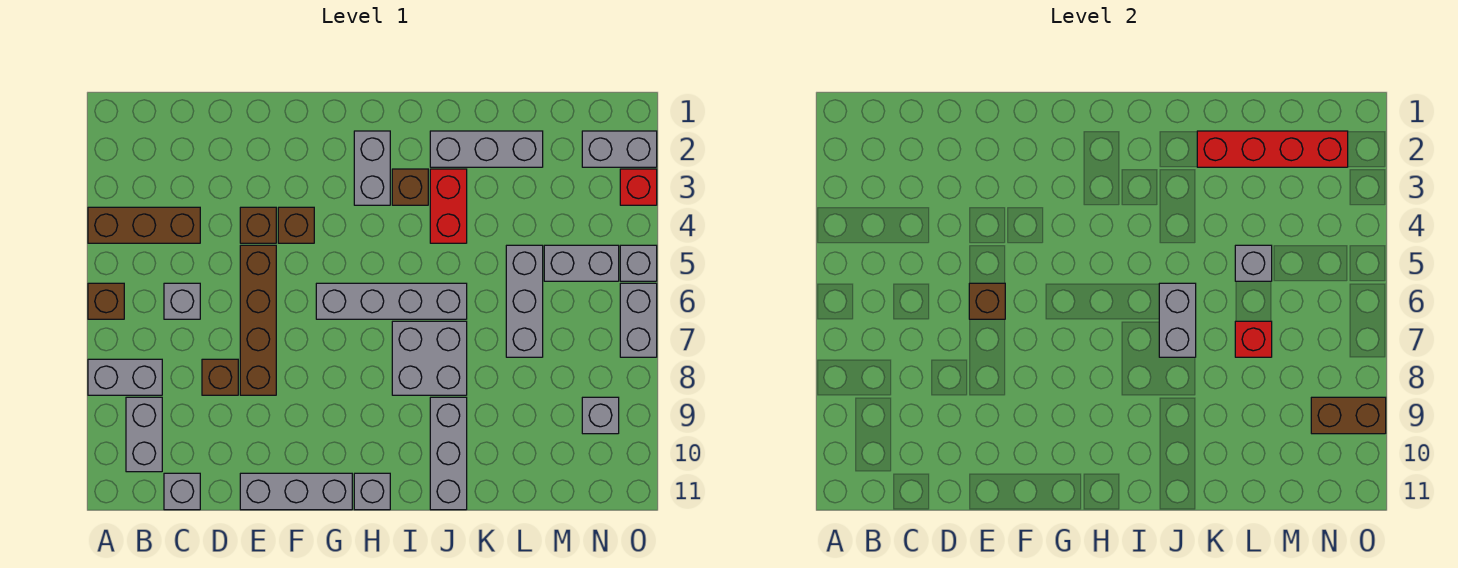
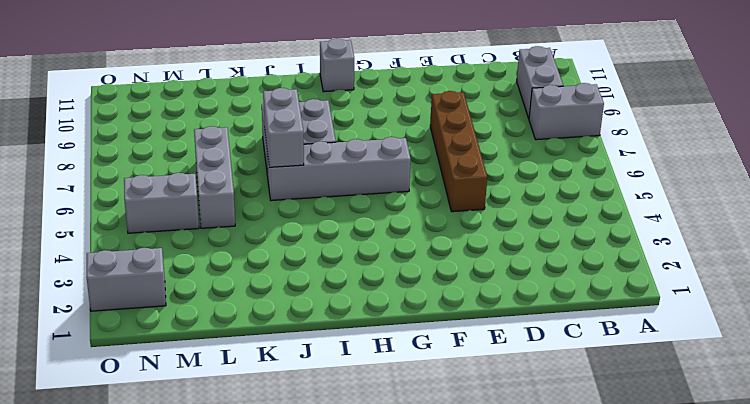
none -> brown brick A4:C4 level 1
none -> brown brick A6 level 1
none -> grey brick C6 level 1
none -> grey brick C11 level 1

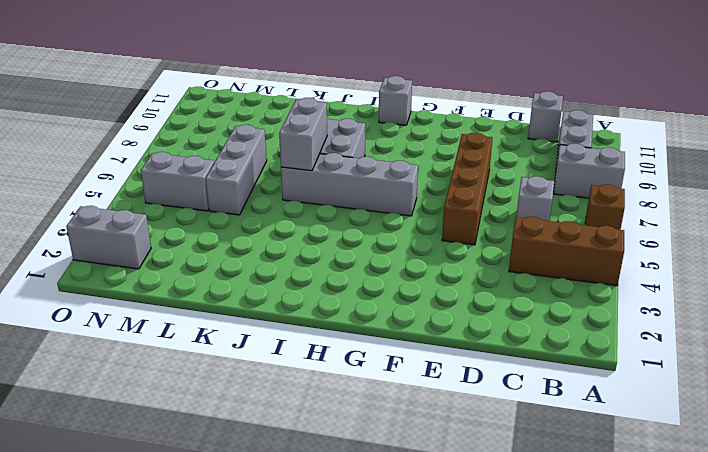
none -> brown brick D8 level 1
none -> brown brick E4 level 1
none -> grey brick E11:G11 level 1
none -> brown brick F4 level 1

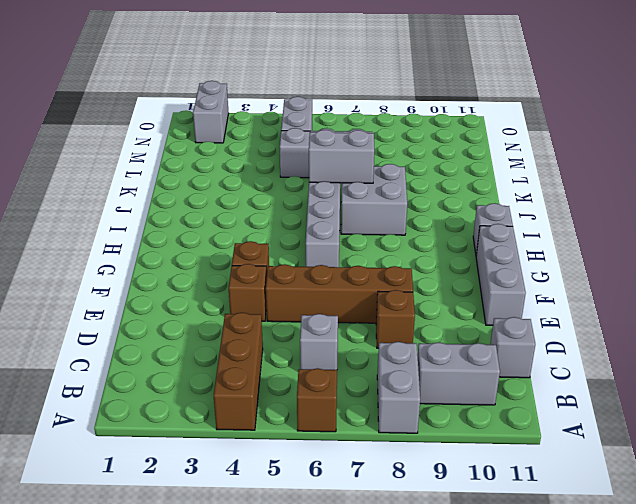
none -> grey brick H2:H3 level 1
none -> brown brick I3 level 1
none -> grey brick J2:L2 level 1
none -> red brick J3:J4 level 1

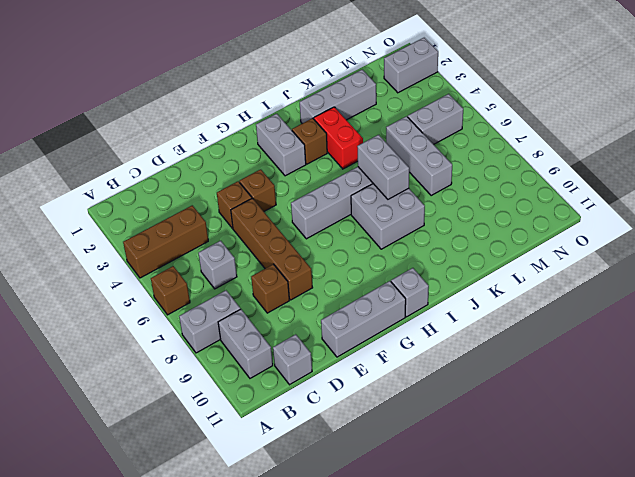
none -> grey brick J9:J11 level 1
none -> grey brick N9 level 1
none -> red brick O3 level 1
none -> grey brick O5 level 1

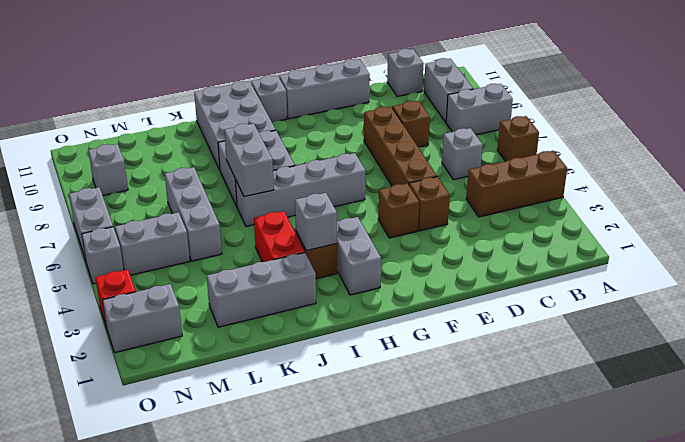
grey brick I3 level 2 -> grey brick L5 level 2
grey brick I9:J11 level 1 -> grey brick J9:J11 level 1
none -> brown brick E6 level 2
none -> red brick K2:N2 level 2
none -> red brick L7 level 2
none -> brown brick N9:O9 level 2

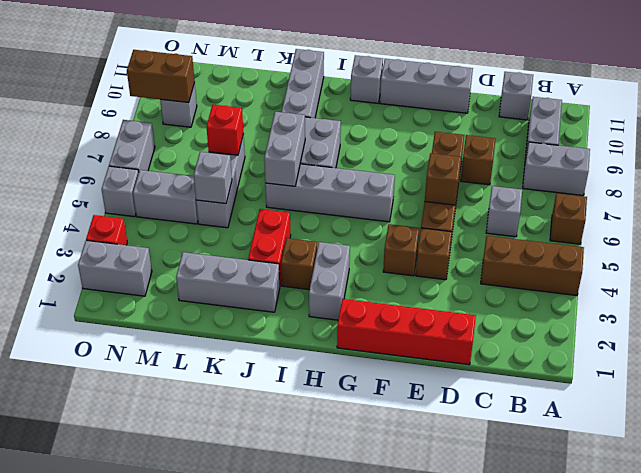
red brick D1:G1 level 1 -> red brick K2:N2 level 2

